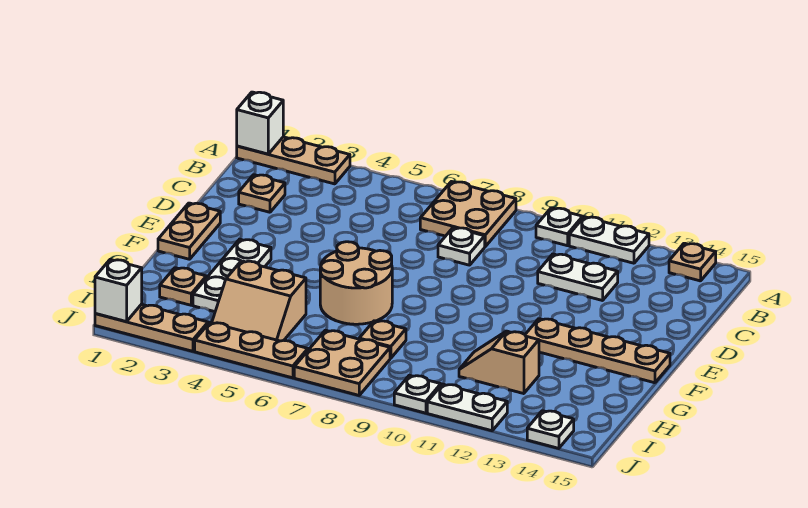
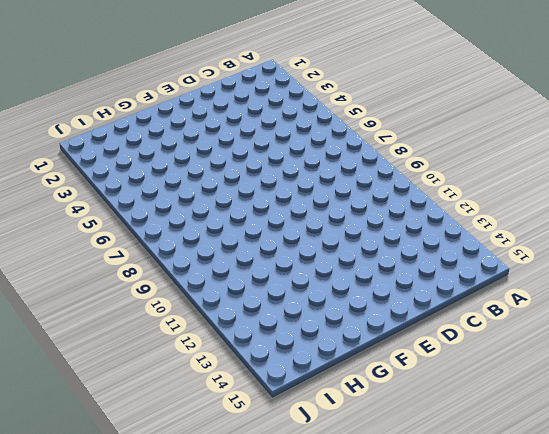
none -> tan plate A1:A3 level 1
none -> tan plate A7:B8 level 1
none -> white plate A10 level 1

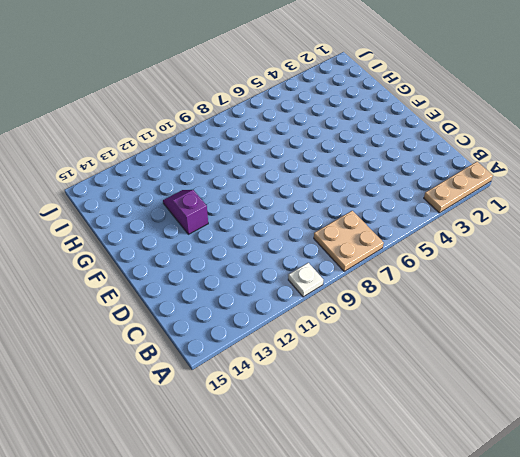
purple slope F12:G12 level 1 top F -> tan plate F12:F15 level 1
none -> white plate A11:A12 level 1
none -> tan plate A14 level 1
none -> tan plate C2 level 1

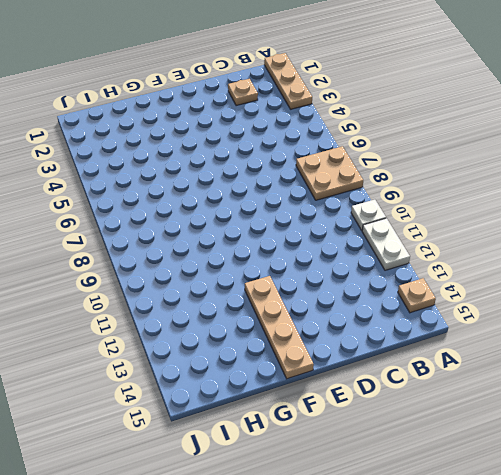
none -> white plate C8 level 1
none -> white plate C11:C12 level 1
none -> tan plate E1:F1 level 1

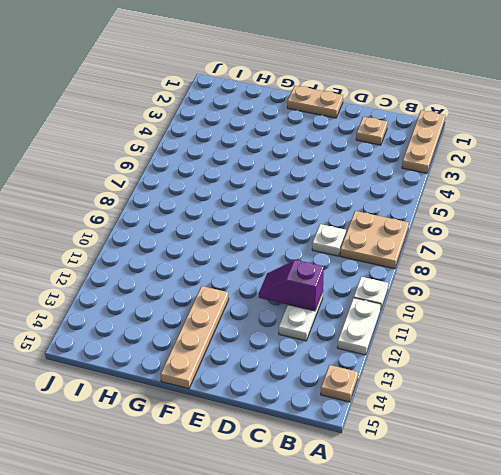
purple slope C11:D11 level 2 top C -> none
none -> white plate F3:H3 level 1
none -> tan round brick F6:G7 level 1
none -> tan plate H2 level 1

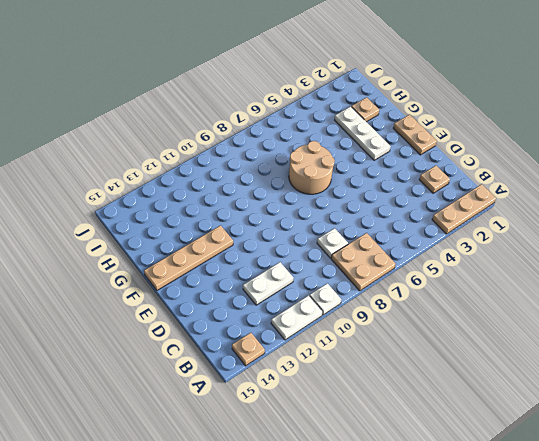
none -> tan slope H4:I5 level 1 top H
none -> tan plate H8 level 1
none -> tan slope H11:H12 level 1 top 12

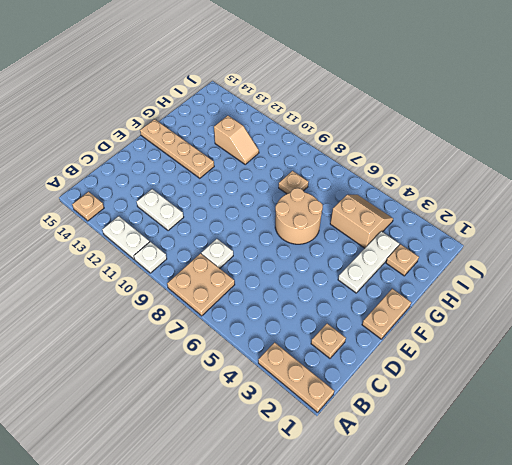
none -> tan plate I7:J8 level 1
none -> tan plate J1:J3 level 1
none -> tan plate J4:J6 level 1

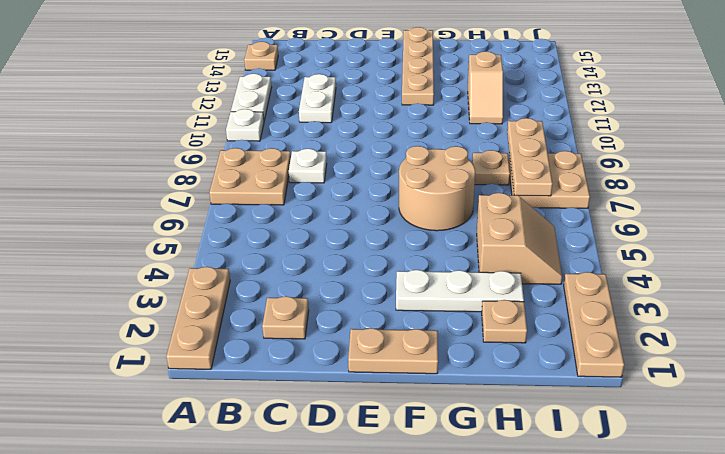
tan plate I7:I9 level 2 -> tan plate J4:J6 level 1
none -> white plate J10 level 1
none -> white plate J11:J12 level 1
none -> white plate J14 level 1

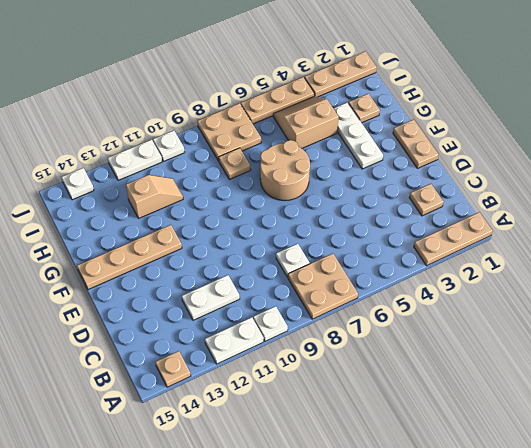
none -> white brick A1 level 2
none -> white brick J1 level 2

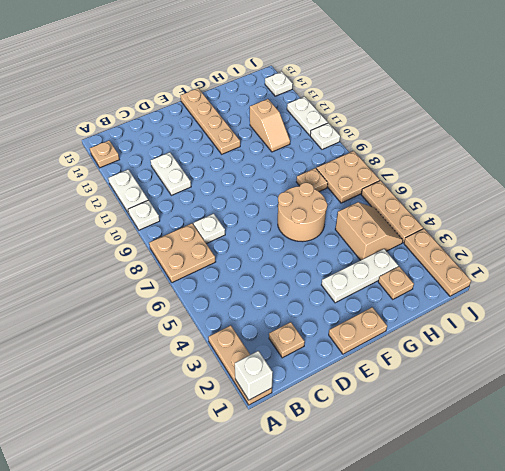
none -> white brick J1 level 2

